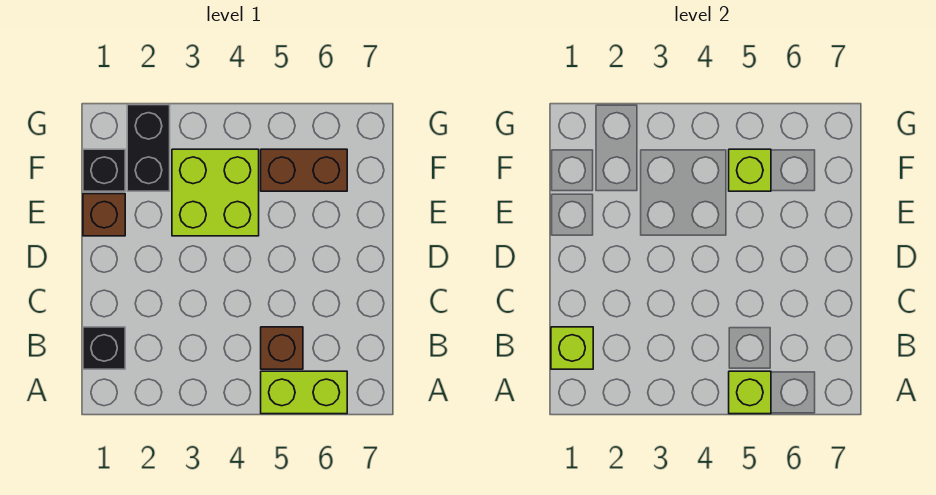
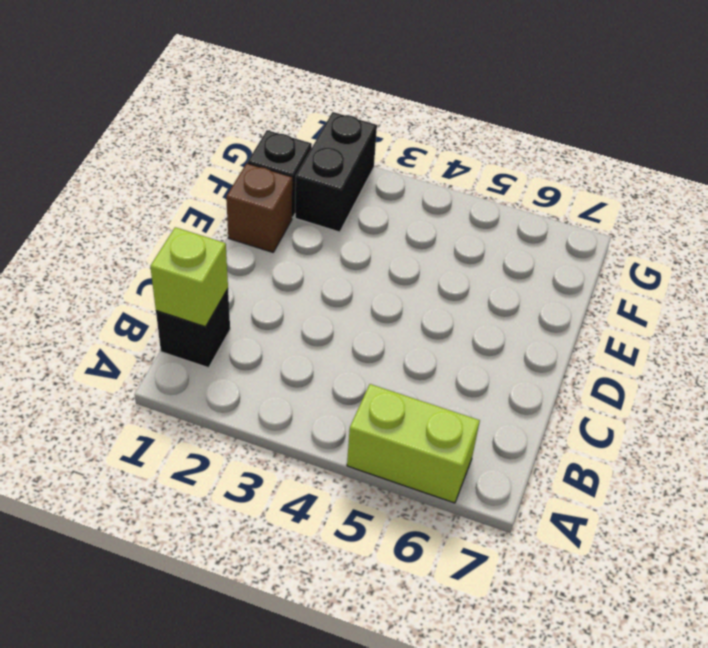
none -> brown brick B5 level 1
none -> lime brick E3:F4 level 1

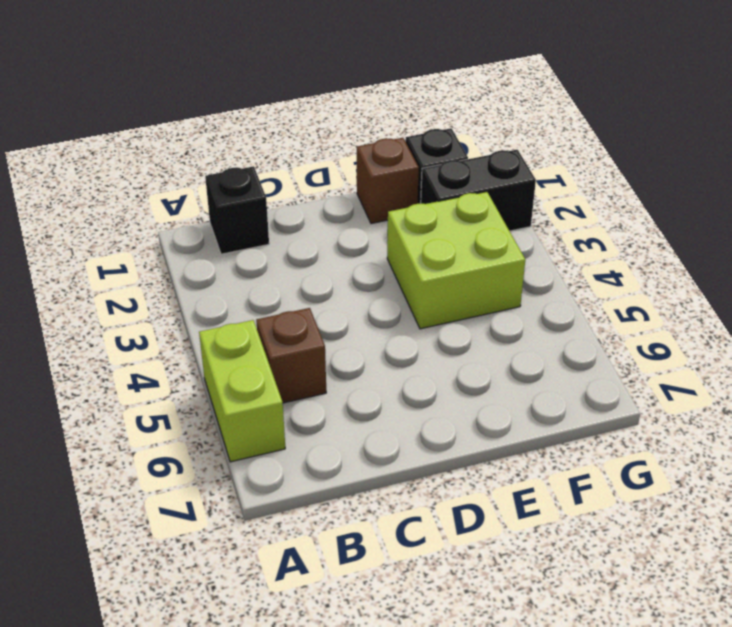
none -> brown brick F5:F6 level 1
none -> lime brick A5 level 2

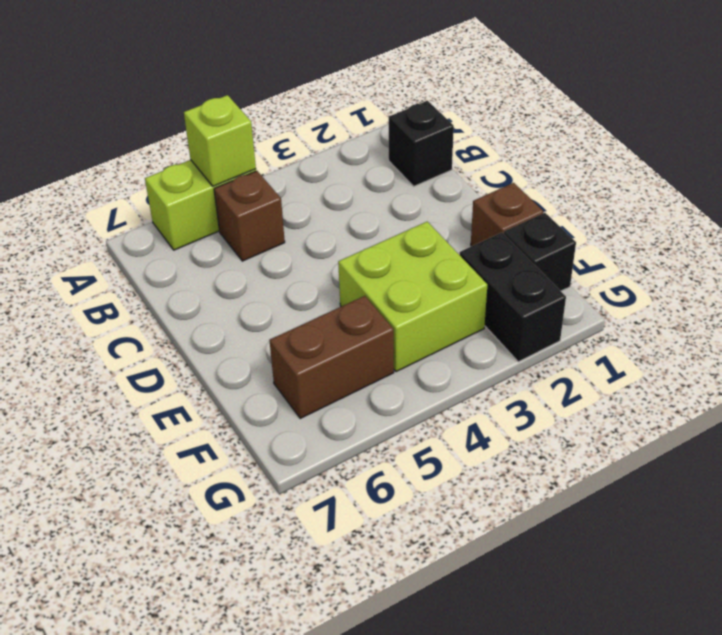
none -> lime brick B1 level 2
none -> lime brick F5 level 2

